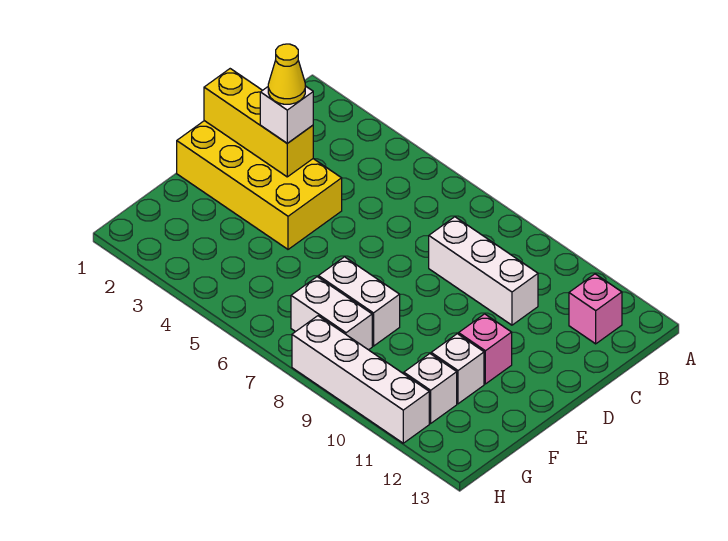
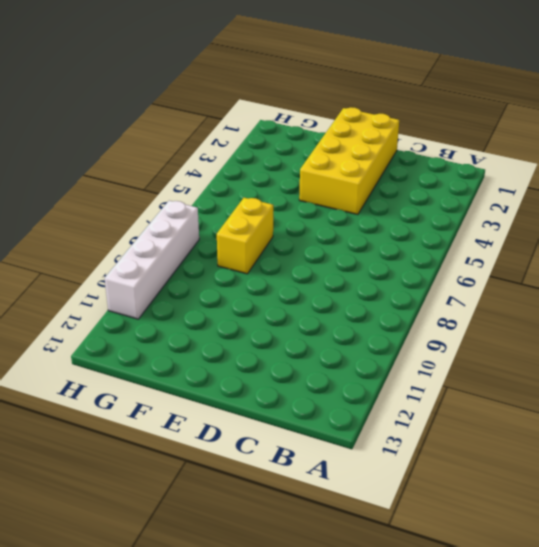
yellow brick F7:F8 level 1 -> white brick F7:F8 level 1
none -> pink brick B12 level 1
none -> white brick C8:C10 level 1
none -> pink brick E11 level 1

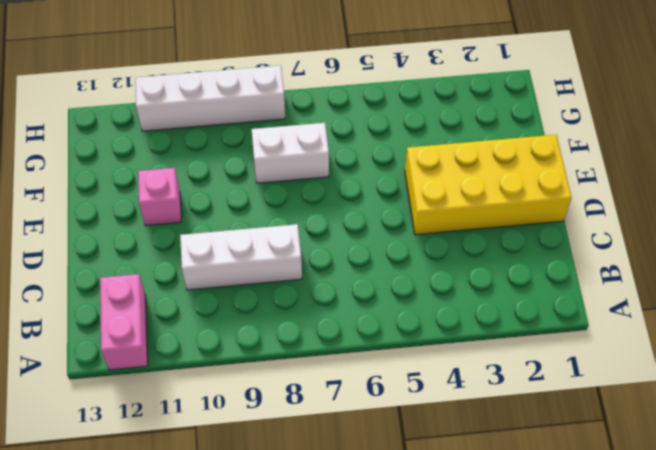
pink brick A12:B12 level 1 -> pink brick B12 level 1
none -> white brick F11 level 1
none -> white brick G7:G8 level 1
none -> white brick G11 level 1

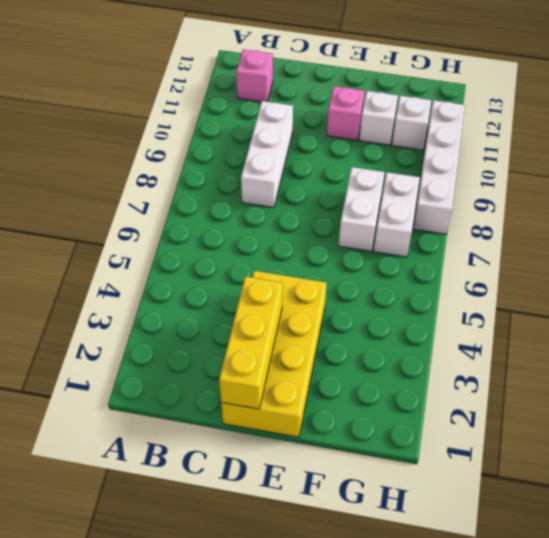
none -> white brick D3 level 3
none -> yellow cone D3 level 4

